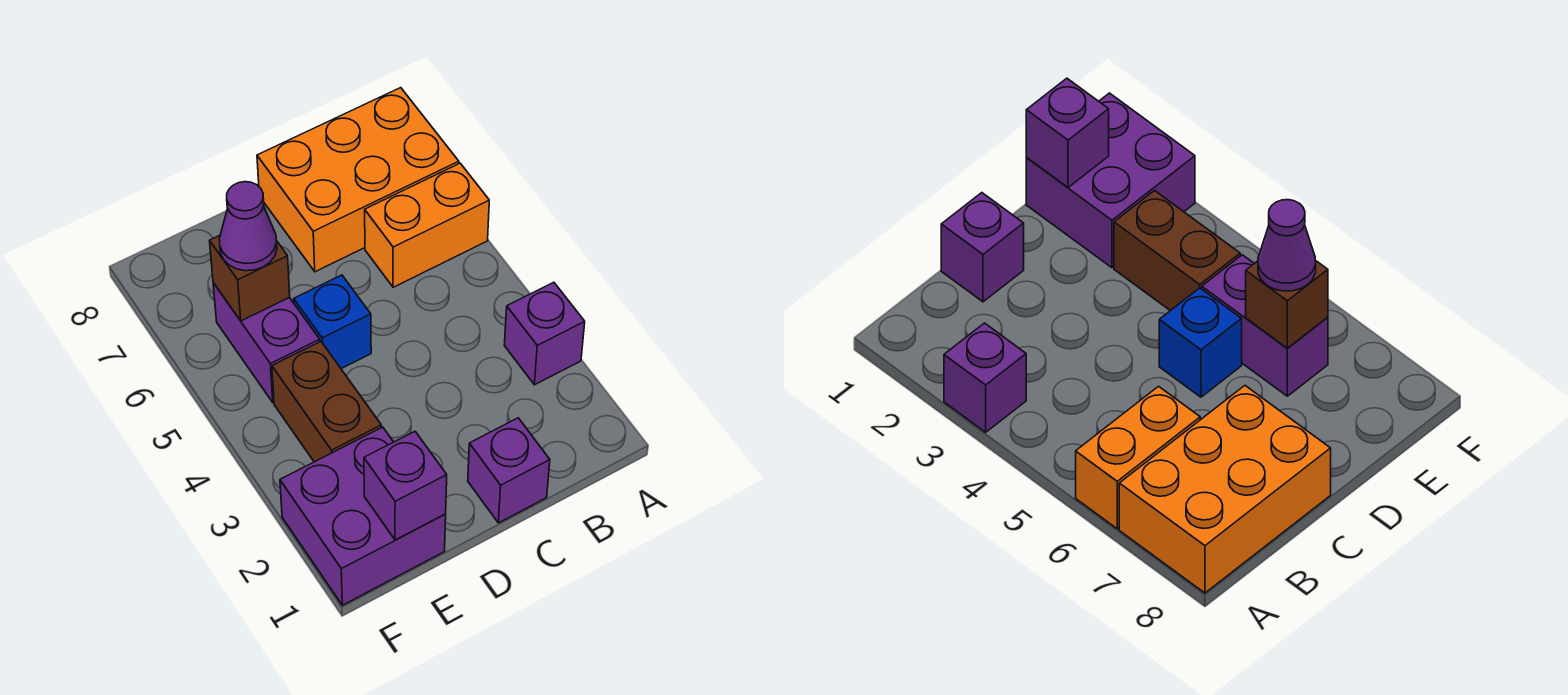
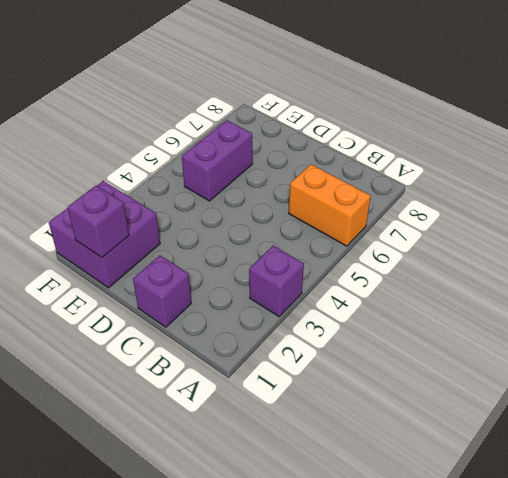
none -> orange brick A7:C8 level 1
none -> blue brick D5 level 1

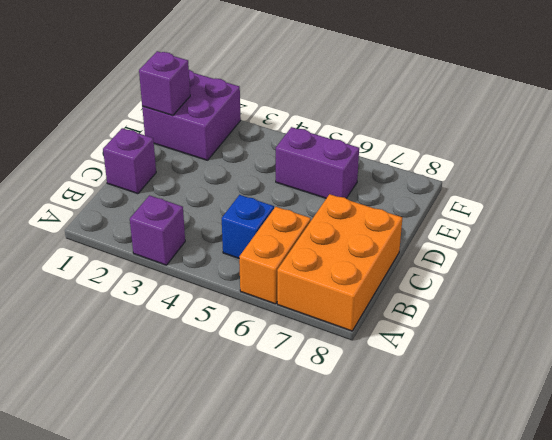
blue brick B5 level 1 -> blue brick D5 level 1
none -> brown brick E3:E4 level 1
none -> brown brick E6 level 2

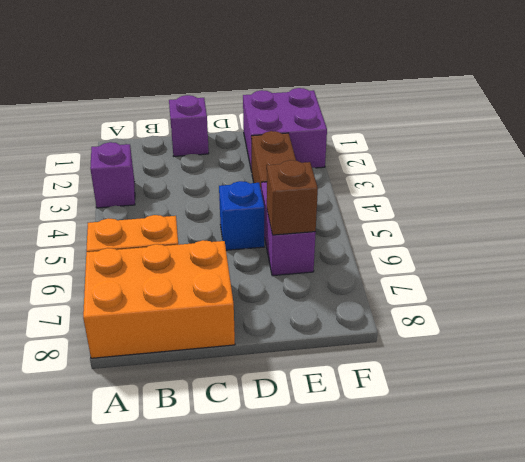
none -> purple brick E1 level 2
none -> purple cone E6 level 3

